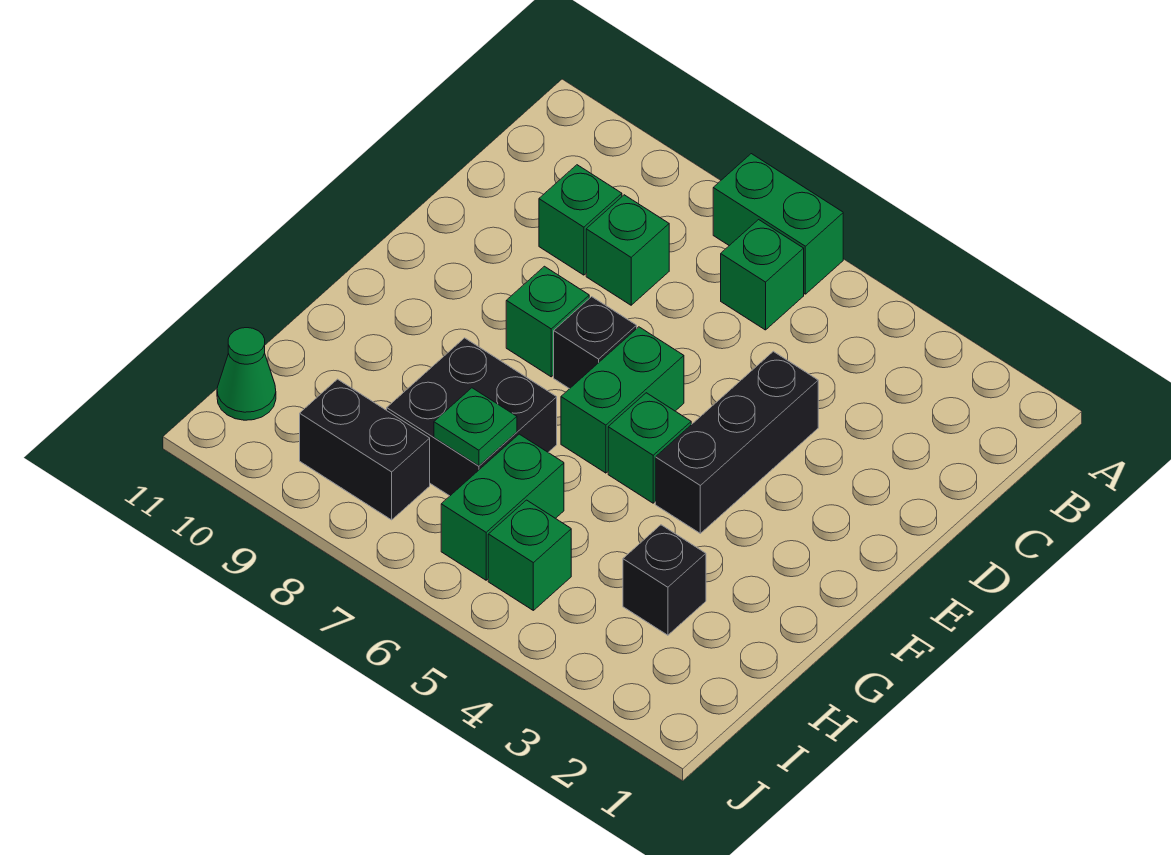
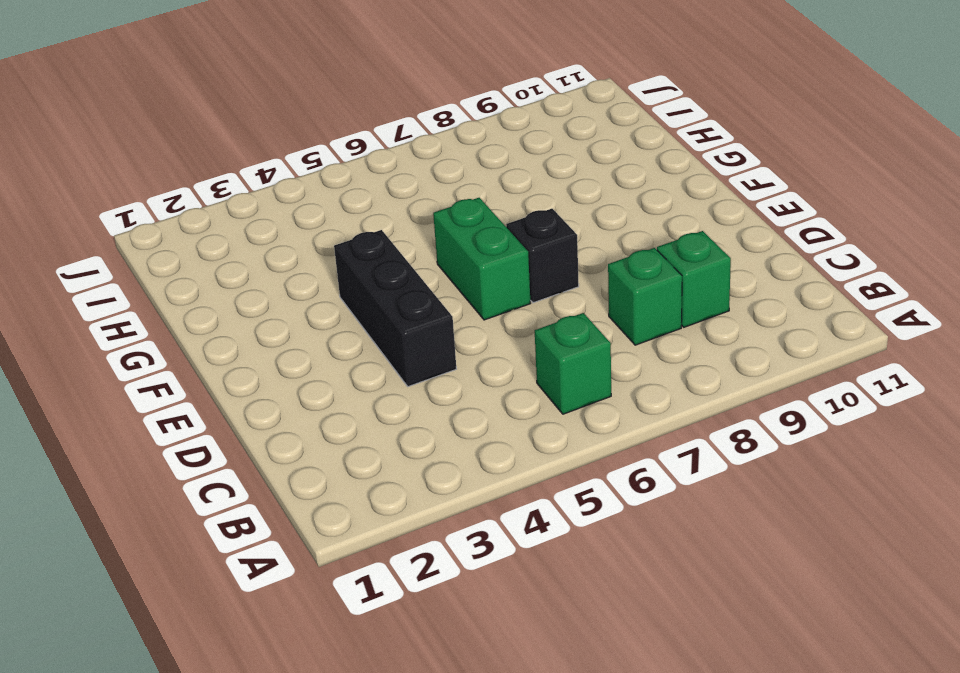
none -> green brick A6:A7 level 1
none -> green brick E8 level 1
none -> green brick F5 level 1

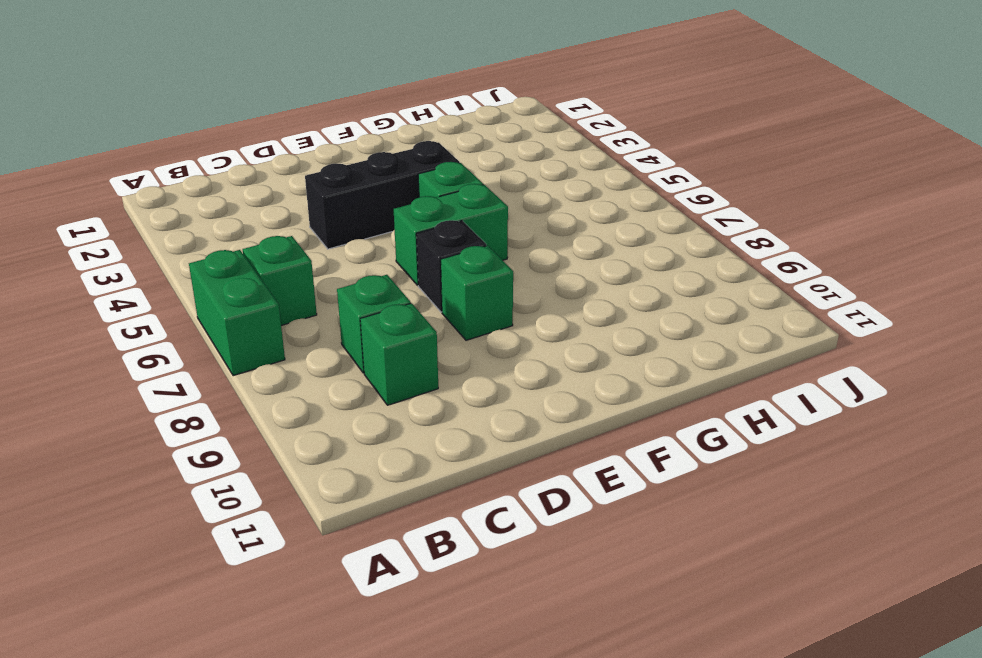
none -> black brick G7:H8 level 1
none -> black brick H3 level 1
none -> green brick H6:I6 level 1

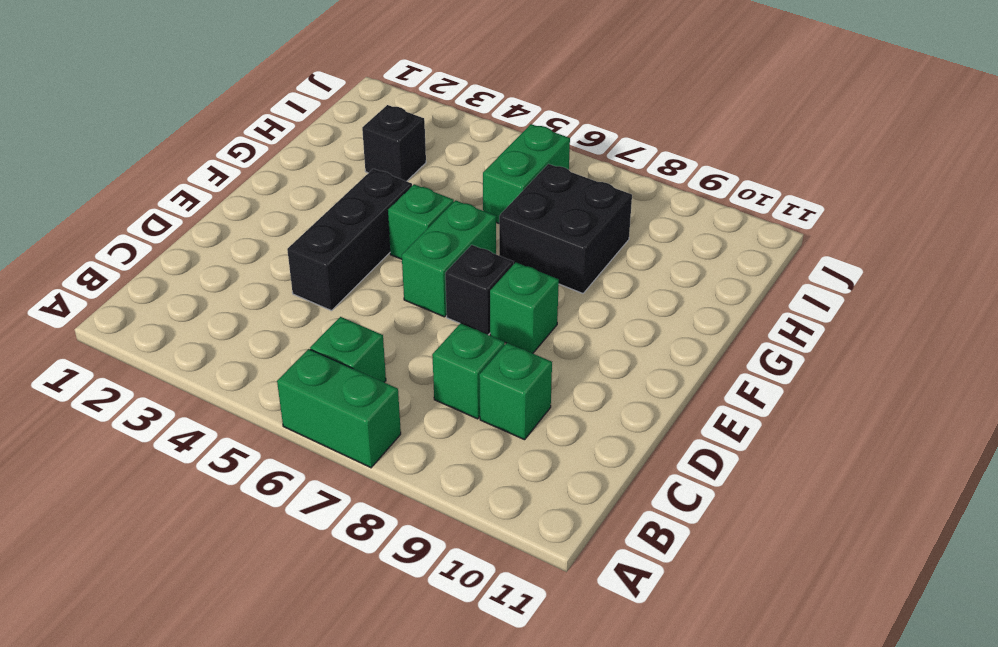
none -> green brick I5 level 1
none -> black brick I8:I9 level 1
none -> green cone I11 level 1

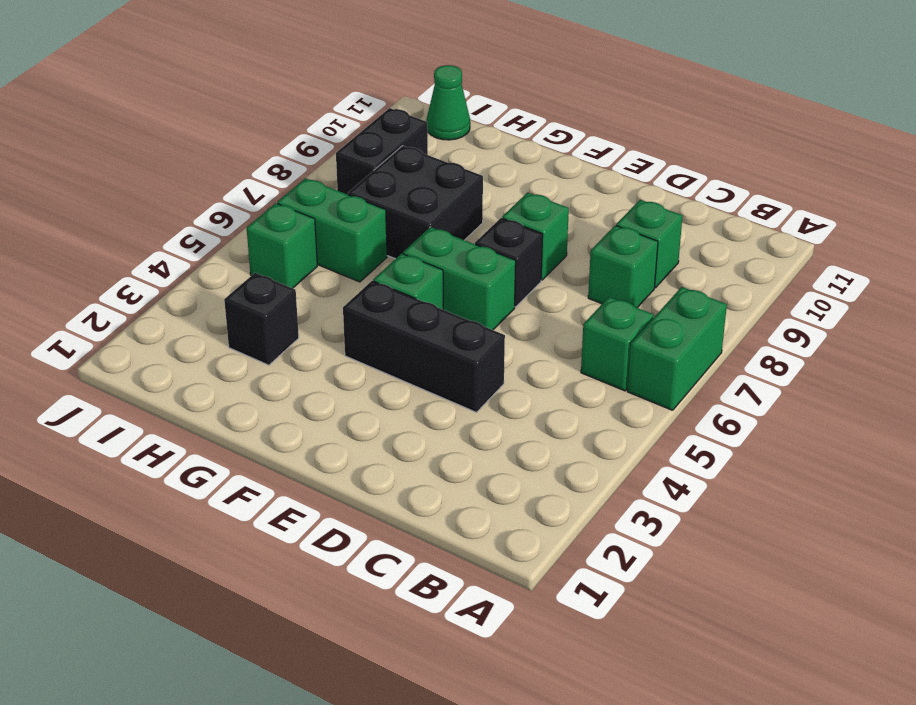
none -> green plate H7 level 2

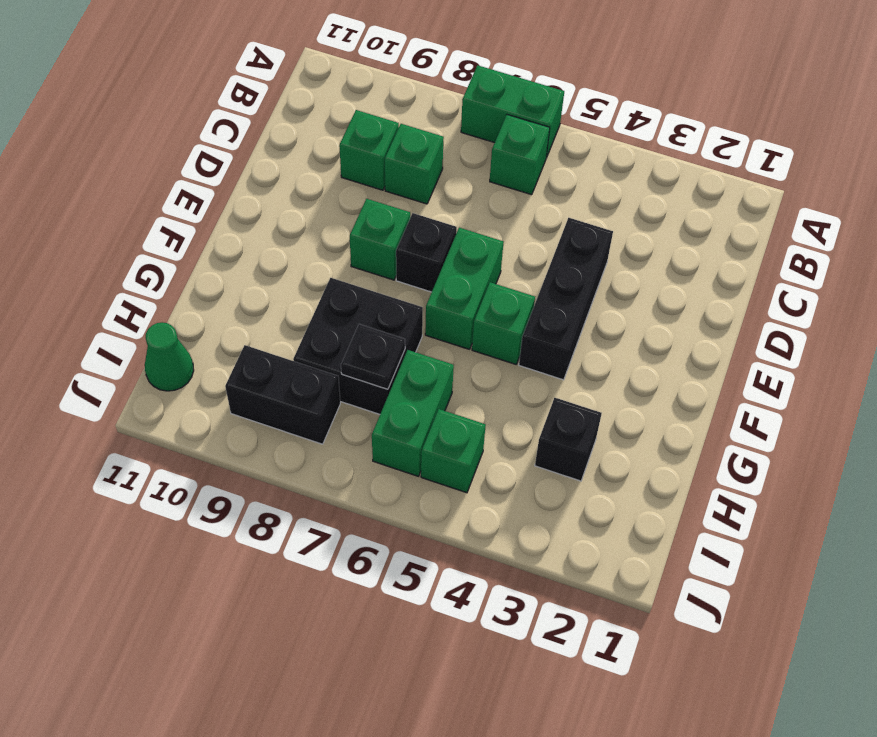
black plate H7 level 2 -> green plate H7 level 2

